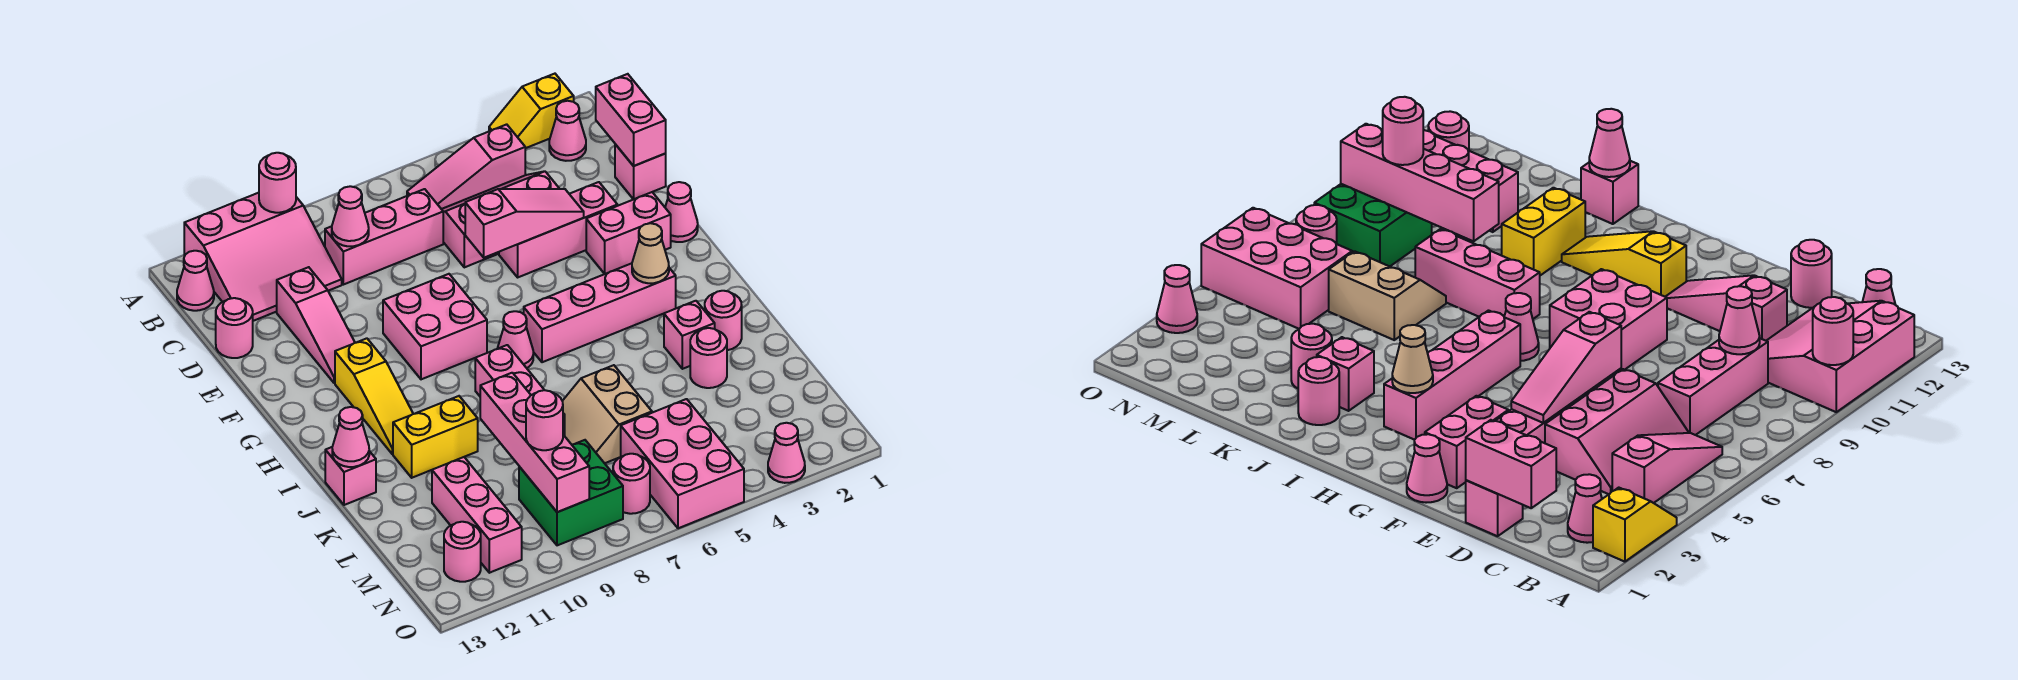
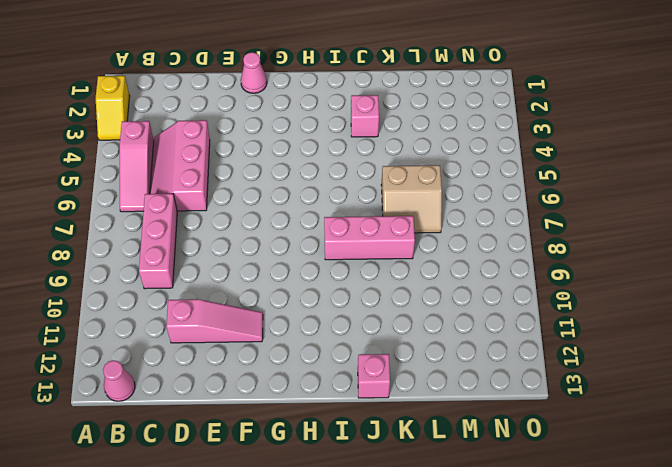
none -> pink slope A10:C12 level 1 top A
none -> pink cone B2 level 1
none -> pink brick D1 level 1
none -> pink round brick D13 level 1

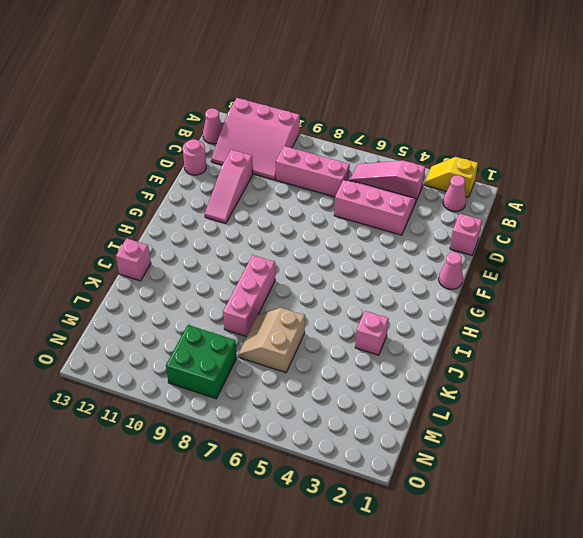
none -> pink brick E3:E5 level 1
none -> pink brick F2:F3 level 1
none -> pink brick F8:G9 level 1
none -> yellow slope G11:I11 level 1 top G

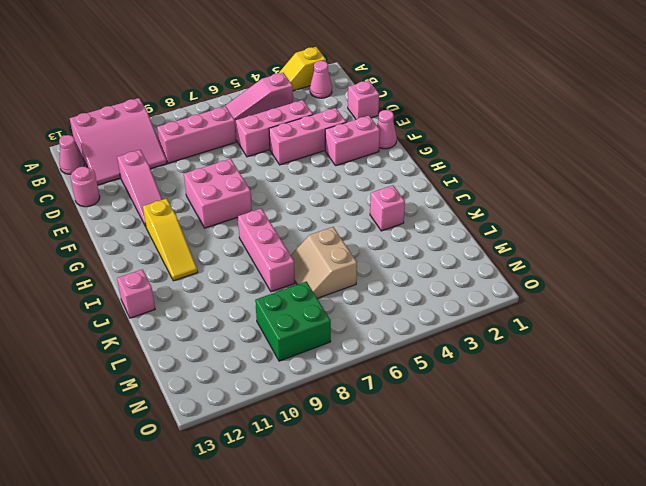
none -> pink brick H3:H6 level 1
none -> pink cone H7 level 1
none -> pink round brick J2 level 1
none -> yellow brick J10:J11 level 1

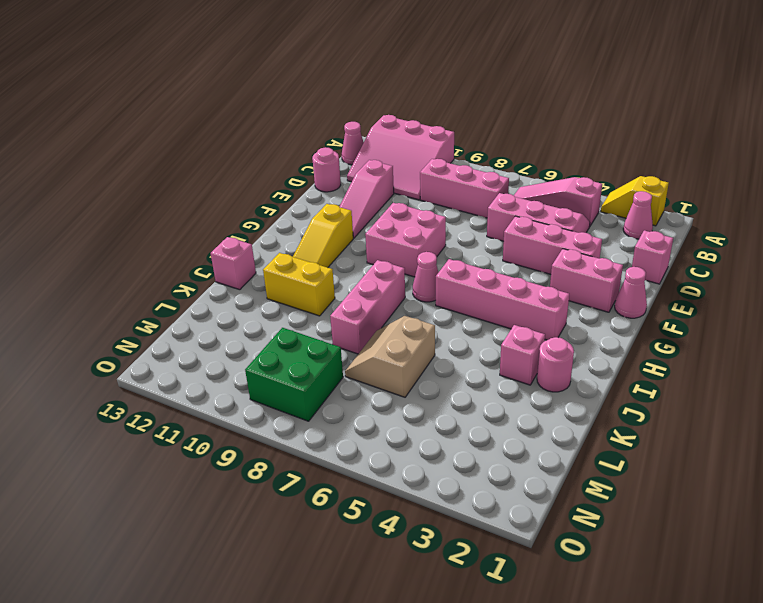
none -> pink round brick K3 level 1
none -> pink brick L11:N11 level 1
none -> pink brick M5:O6 level 1
none -> pink round brick N7 level 1

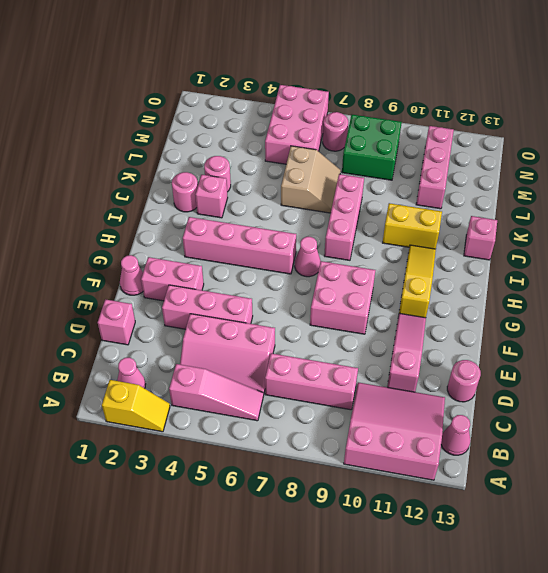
none -> pink round brick N12 level 1
none -> pink cone O3 level 1
none -> pink round brick A10 level 2
none -> pink brick C1:D1 level 2

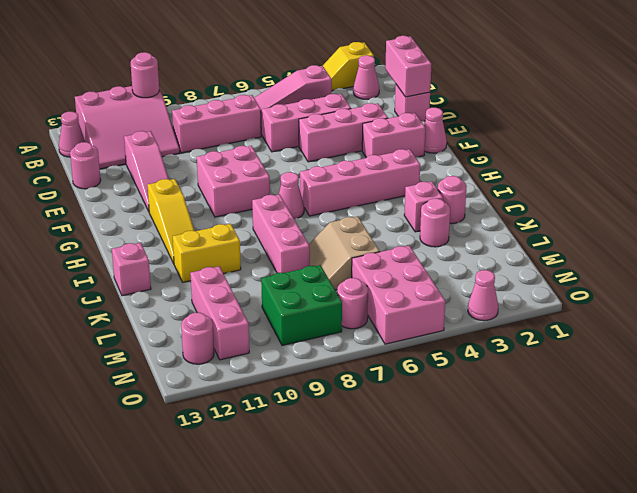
none -> pink cone C9 level 2
none -> pink slope E4:E6 level 2 top 6
none -> tan cone H3 level 2
none -> pink cone J13 level 2

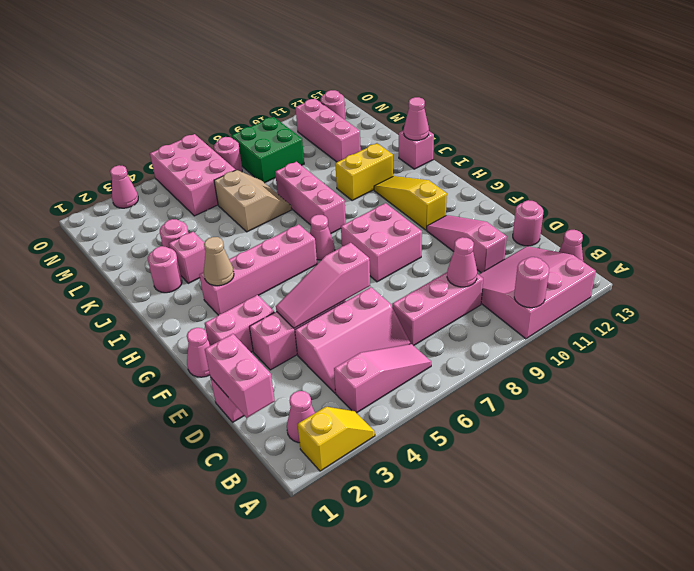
none -> pink brick K9:N9 level 2
none -> pink round brick M9 level 3

